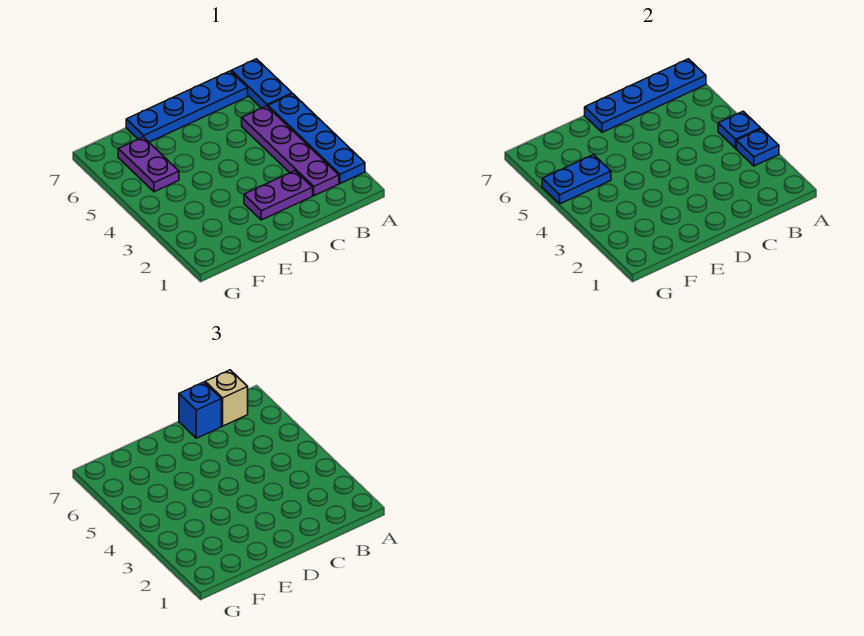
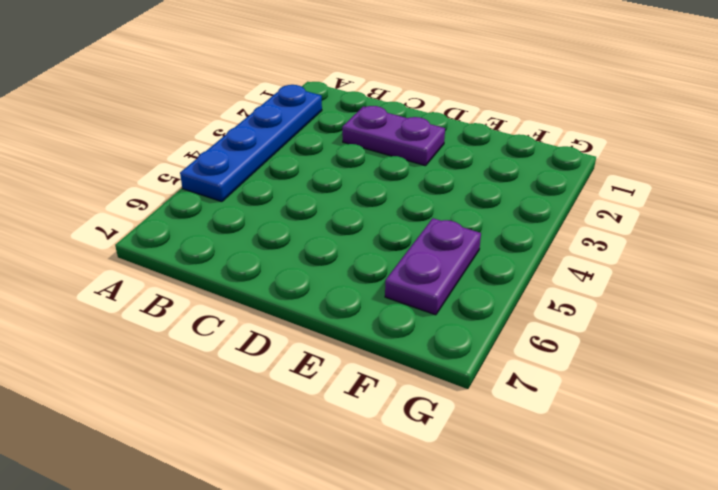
none -> blue plate A6:A7 level 1
none -> purple plate B2:B5 level 1
none -> blue plate B7:E7 level 1

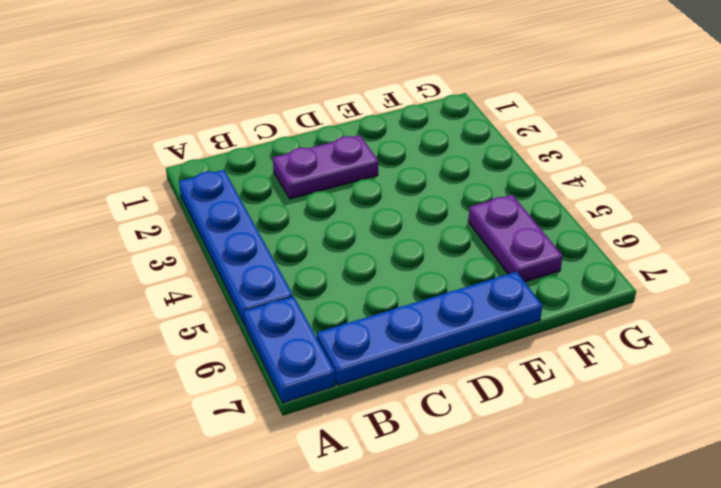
none -> purple plate B2:B5 level 1
none -> blue plate A3 level 2
none -> blue plate A4 level 2

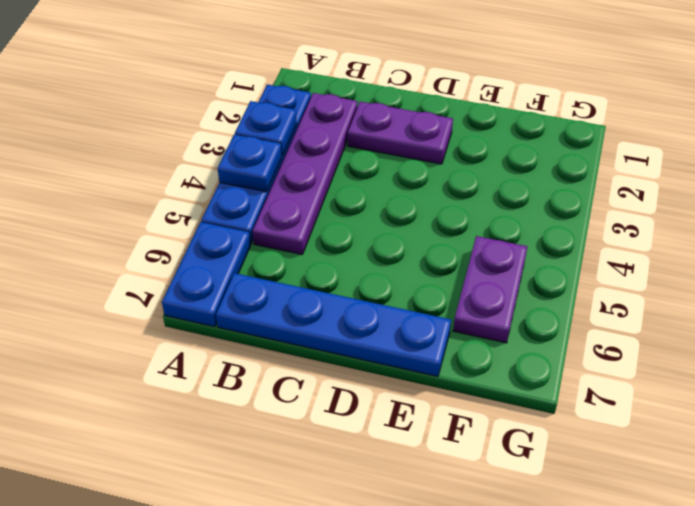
none -> blue plate A7:D7 level 2
none -> blue plate F5:G5 level 2
none -> tan brick B7 level 3

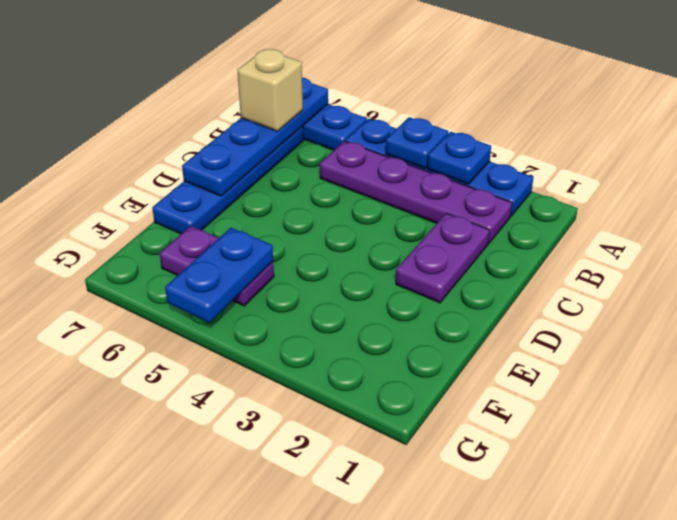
none -> blue brick C7 level 3

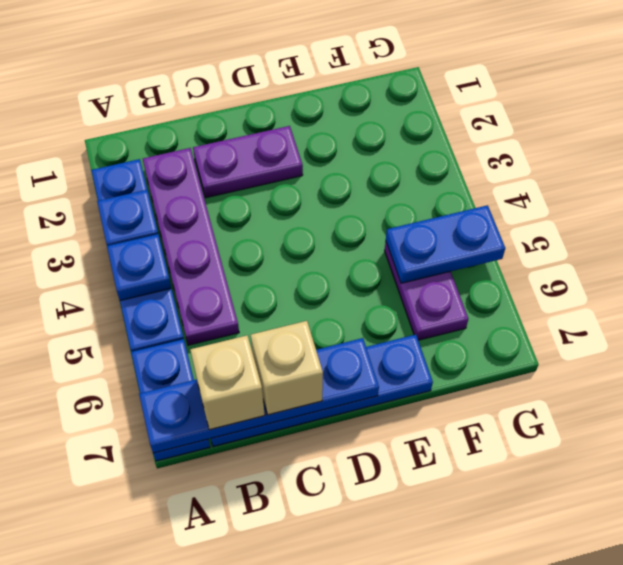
tan brick C7 level 3 -> blue brick C7 level 3

